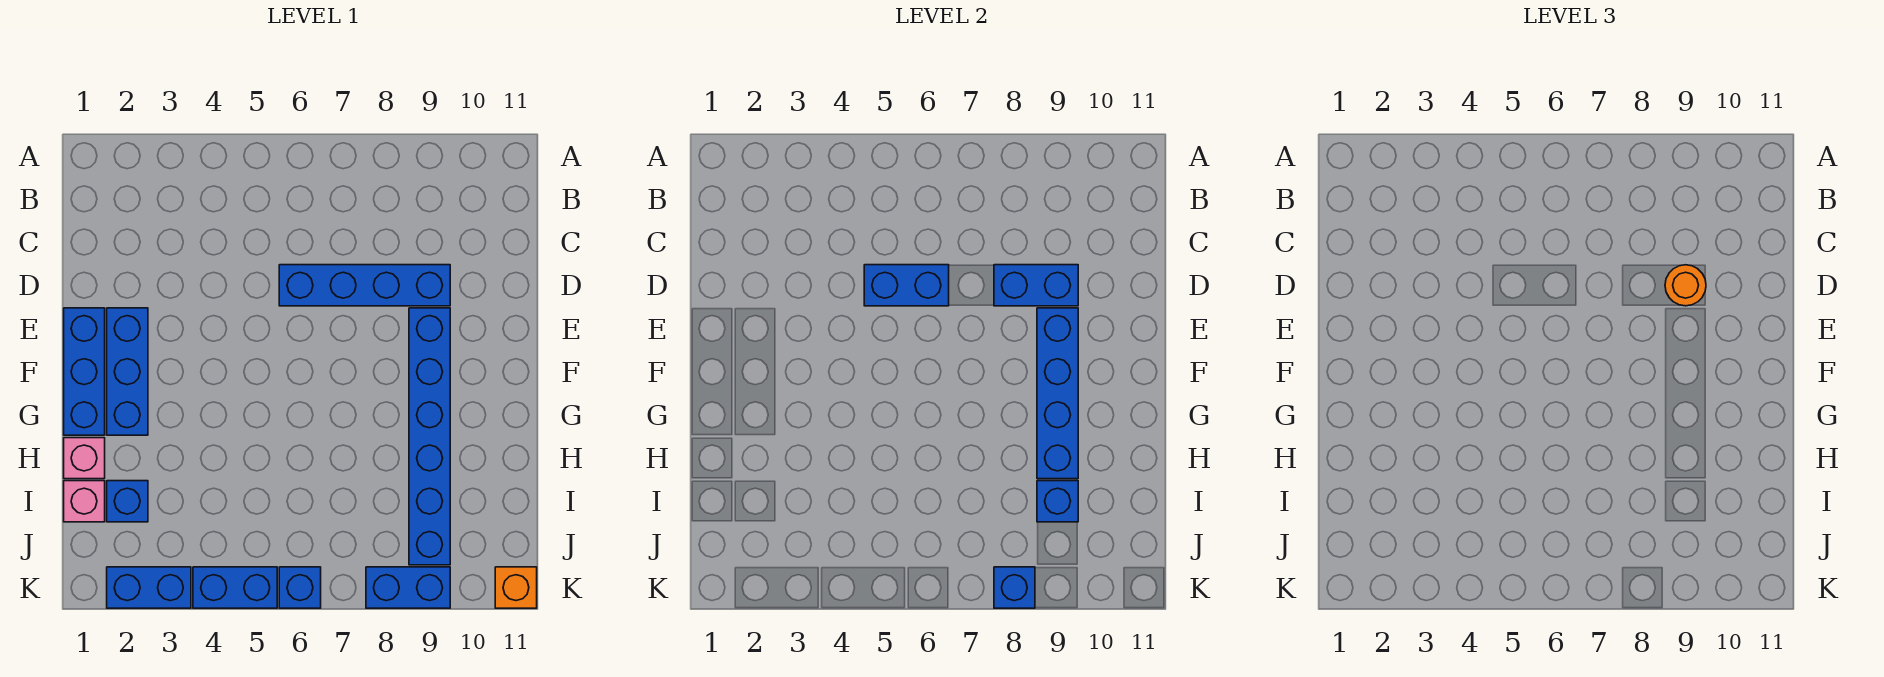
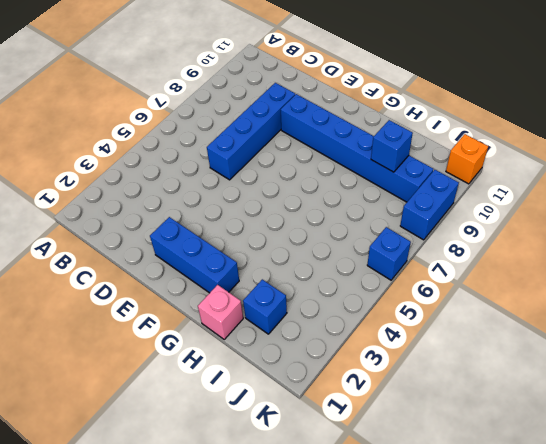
none -> blue brick E1:G1 level 1
none -> pink brick I1 level 1
none -> blue brick K2:K3 level 1

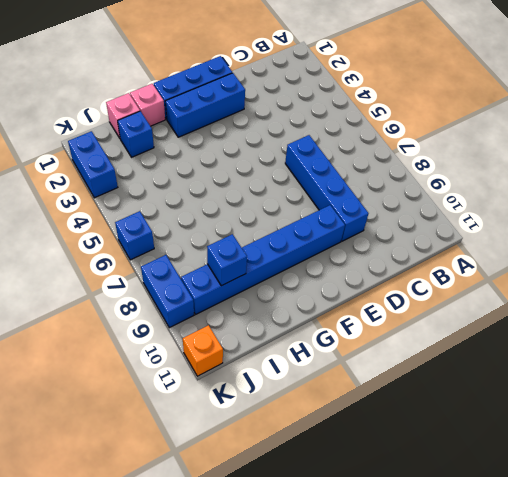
none -> blue brick K4:K5 level 1
none -> blue brick D5:D6 level 2
none -> blue brick D8:D9 level 2

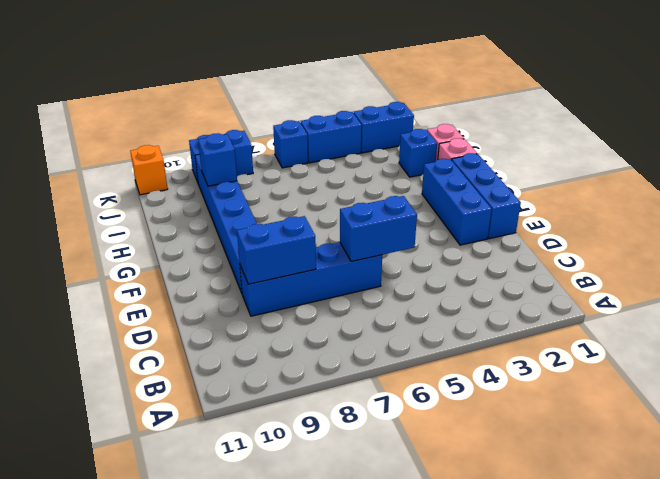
none -> blue brick E9:H9 level 2
none -> blue brick K8 level 2
none -> orange round brick D9 level 3

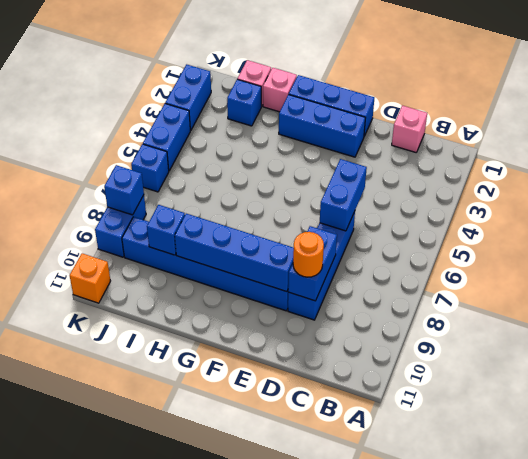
pink brick C1 level 1 -> none

